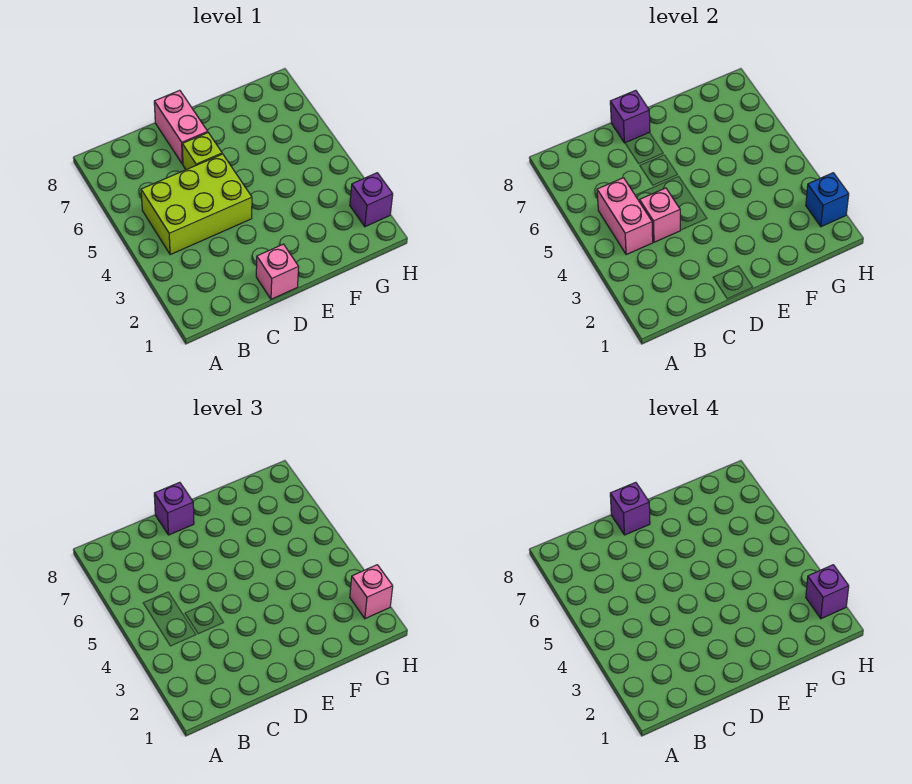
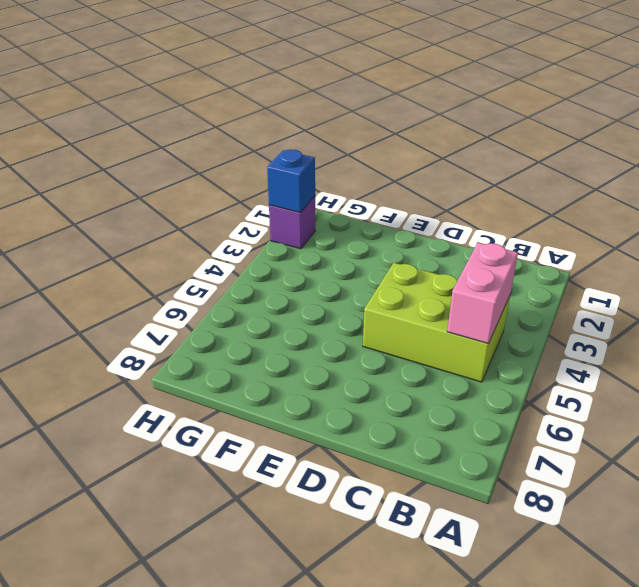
none -> pink brick D1 level 1
none -> lime brick D6 level 1
none -> pink brick D7:D8 level 1

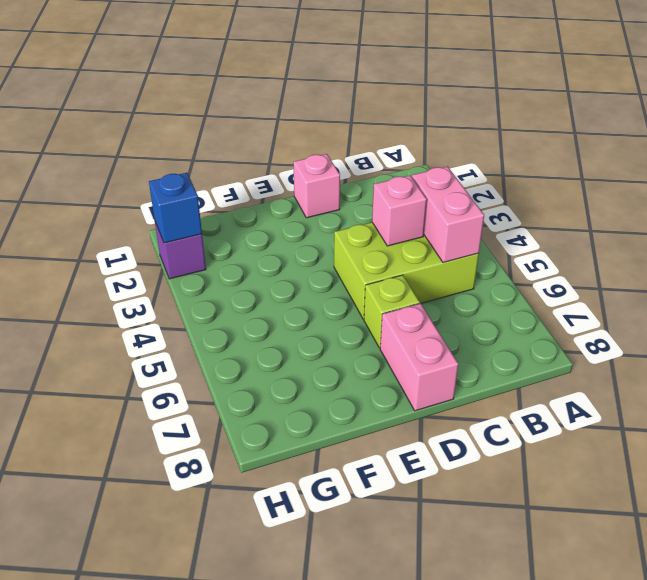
none -> purple brick D8 level 2
none -> purple brick D8 level 3
none -> pink brick H2 level 3

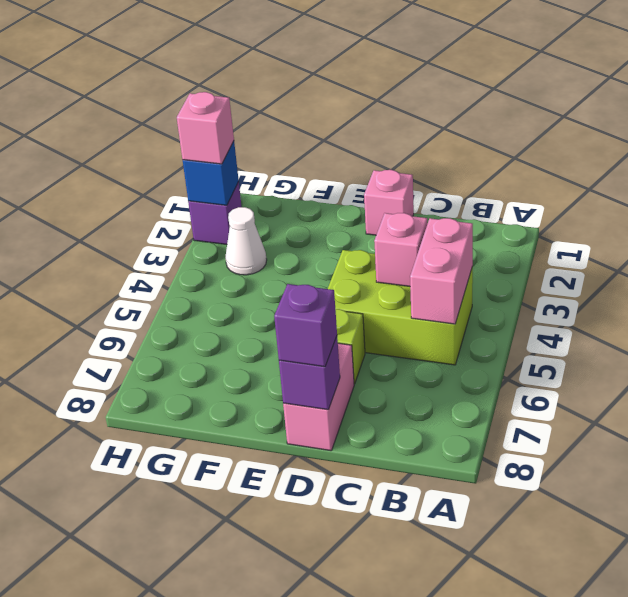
white cone G3 level 1 -> none
none -> purple brick D8 level 4
none -> purple brick H2 level 4

